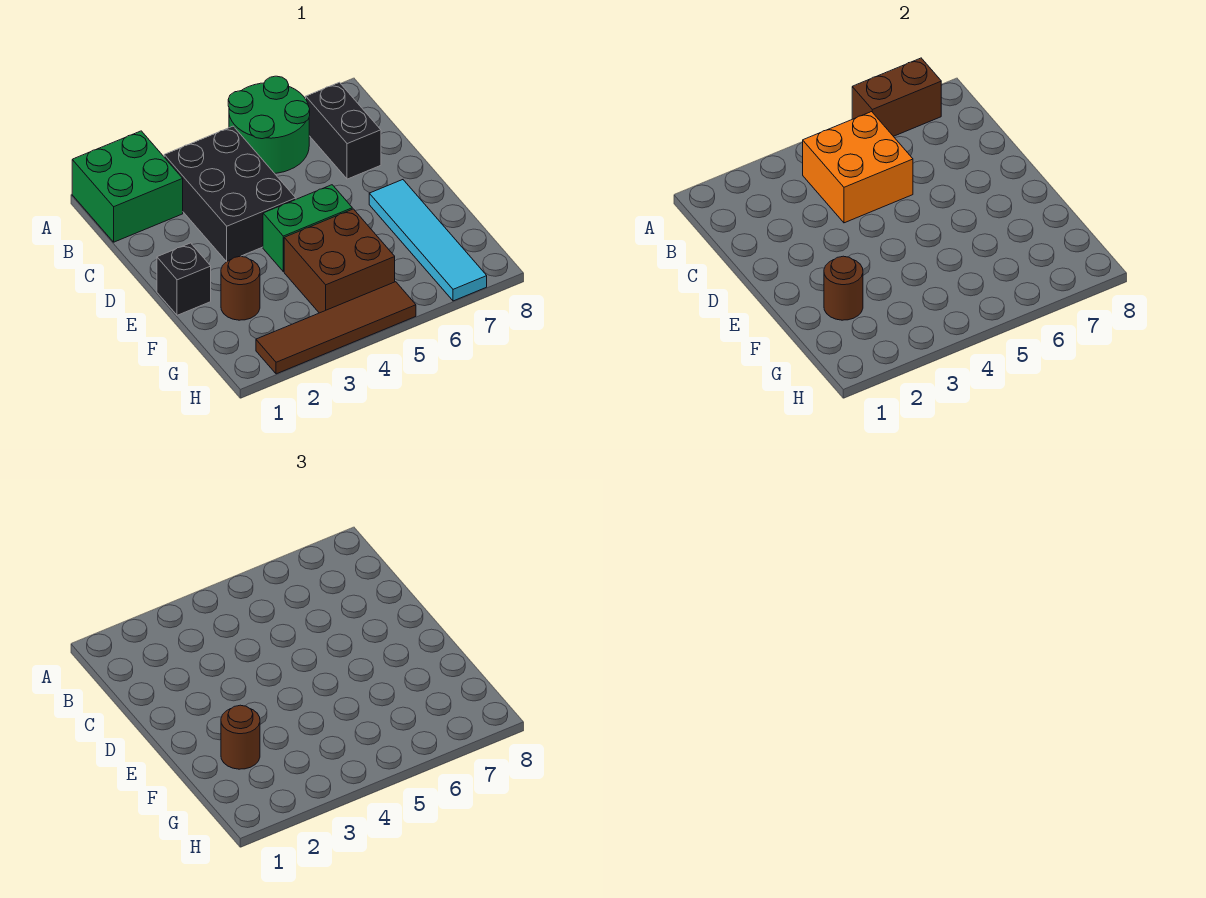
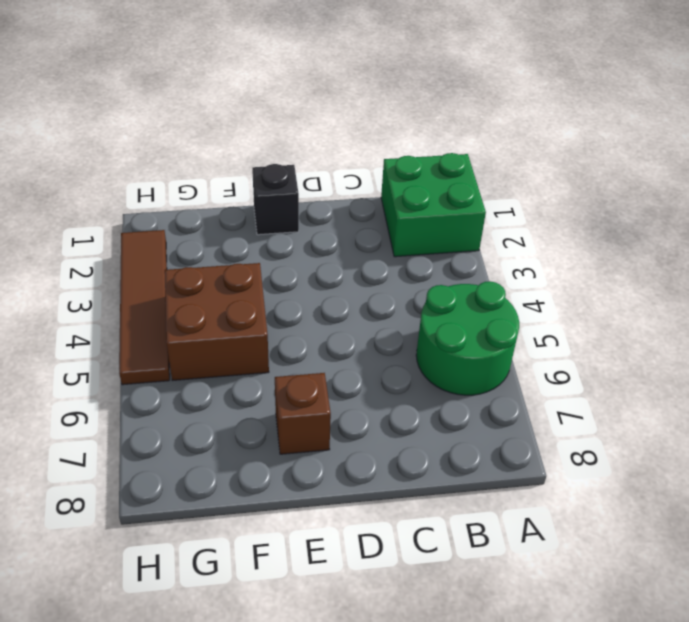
brown brick E7 level 1 -> cyan tile E7:H7 level 1
none -> black brick B3:D4 level 1
none -> black brick B7:C7 level 1
none -> green brick E4:E5 level 1

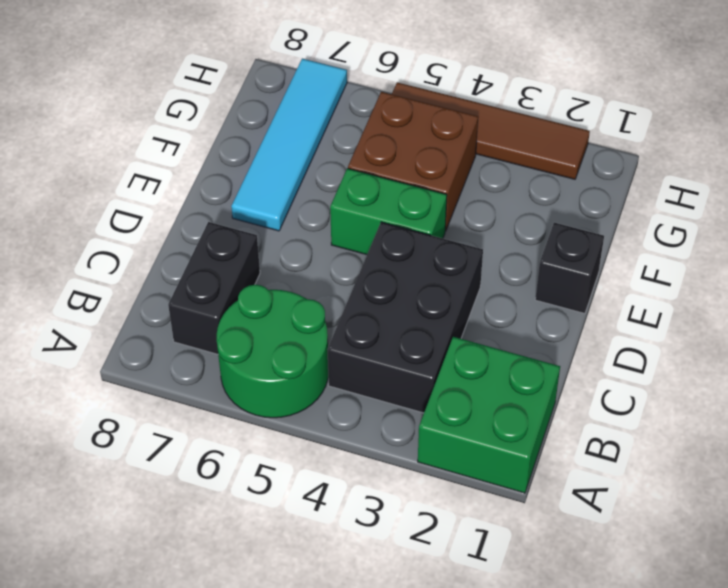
none -> brown round brick F2 level 1
none -> brown brick A6:A7 level 2
none -> orange brick B4:C5 level 2

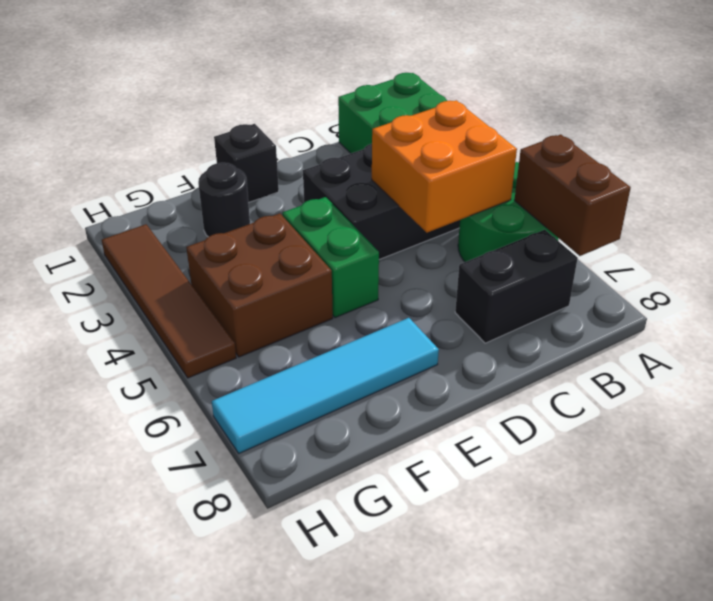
black round brick F2 level 1 -> brown round brick F2 level 1
none -> brown round brick F2 level 2
none -> brown round brick F2 level 3

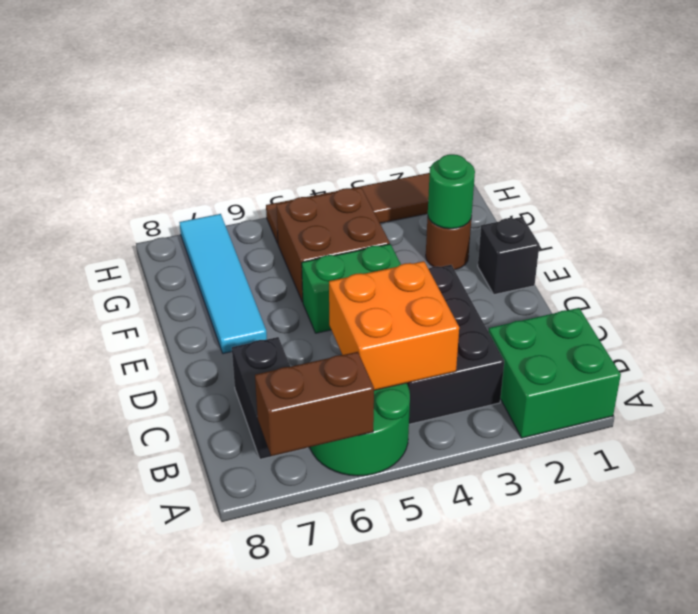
green round brick F2 level 2 -> brown round brick F2 level 2
none -> brown round brick F2 level 3

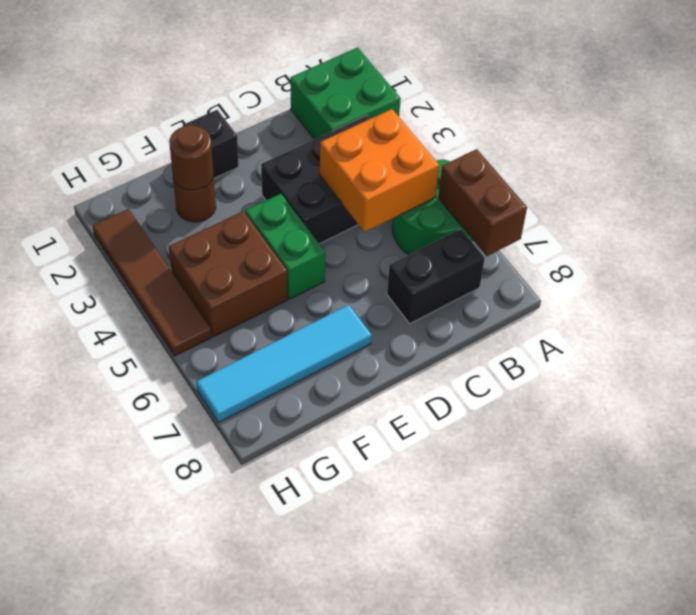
none -> brown round brick F2 level 3

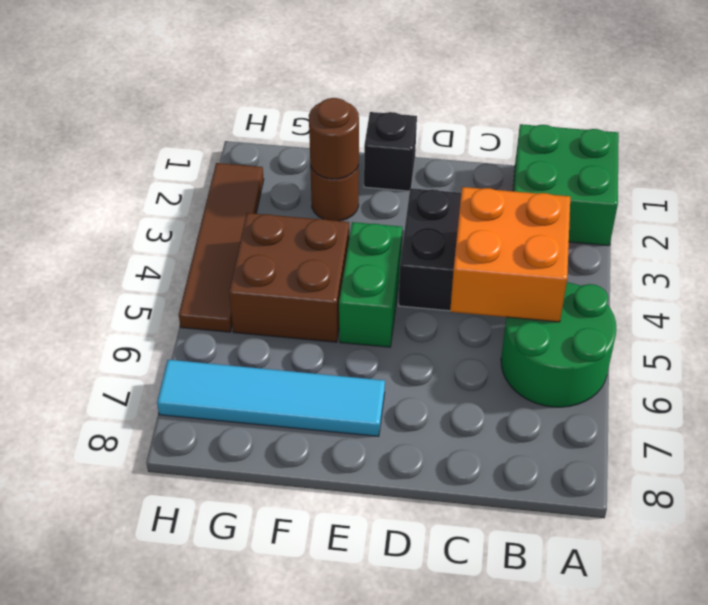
none -> black brick B7:C7 level 1
none -> brown brick A6:A7 level 2
none -> brown round brick F2 level 3

